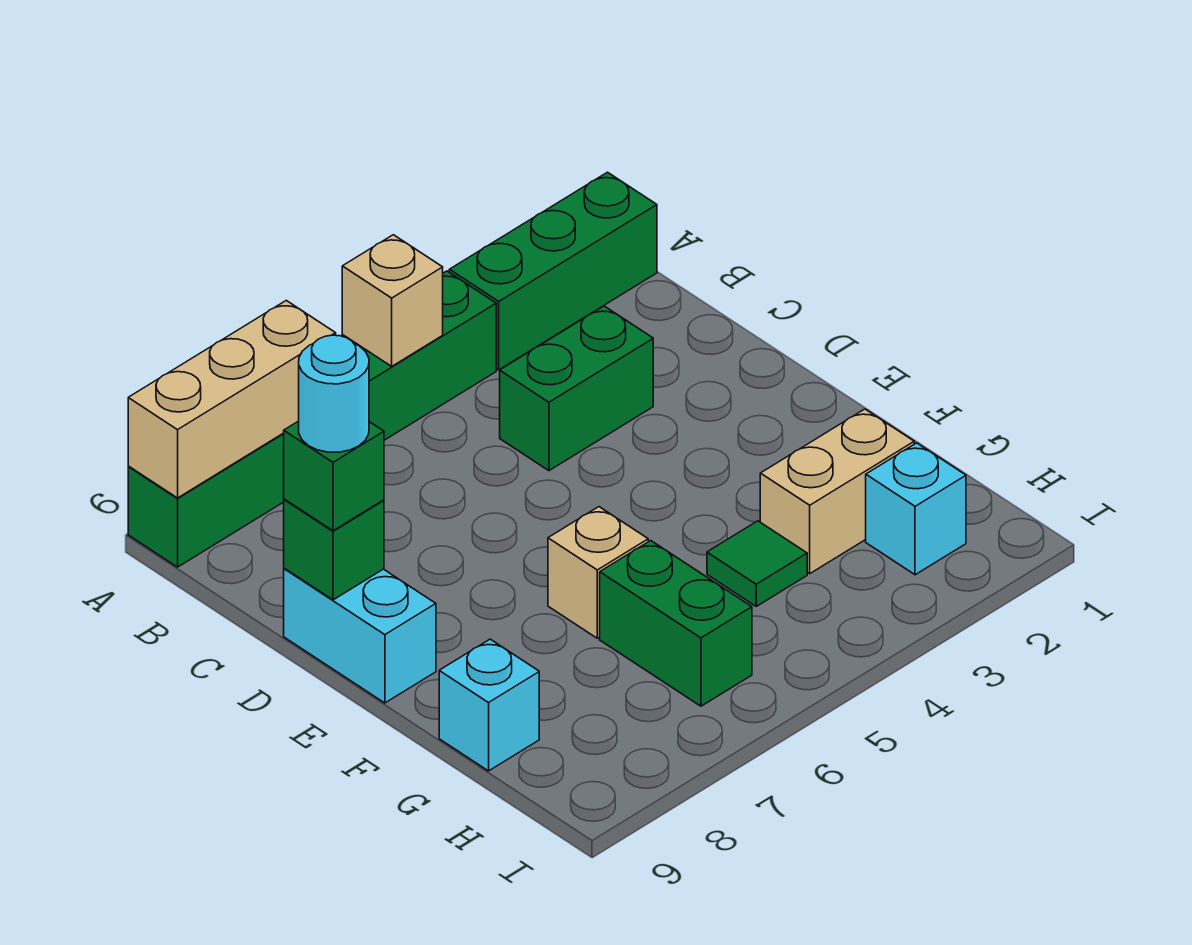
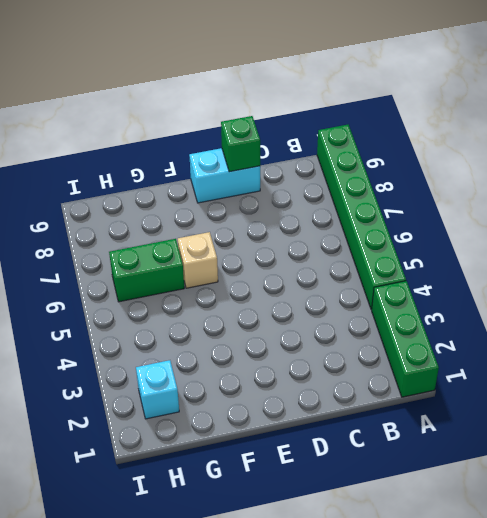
none -> green brick C3:C4 level 1
none -> tan brick G2:G3 level 1
none -> green tile G4 level 1

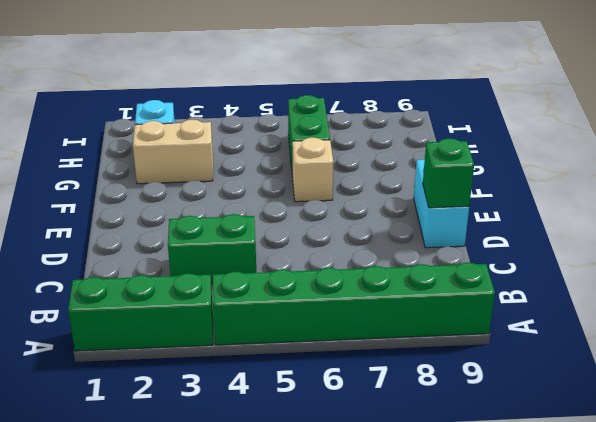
none -> green tile G4 level 1
none -> cyan brick G9 level 1
none -> tan brick A5 level 2

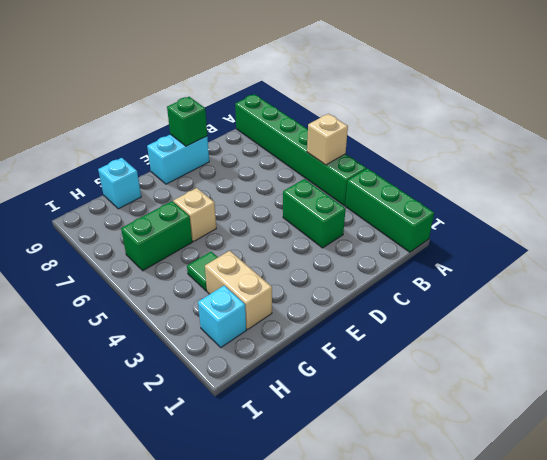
none -> tan brick A7:A9 level 2
none -> green brick D9 level 3
none -> cyan round brick D9 level 4

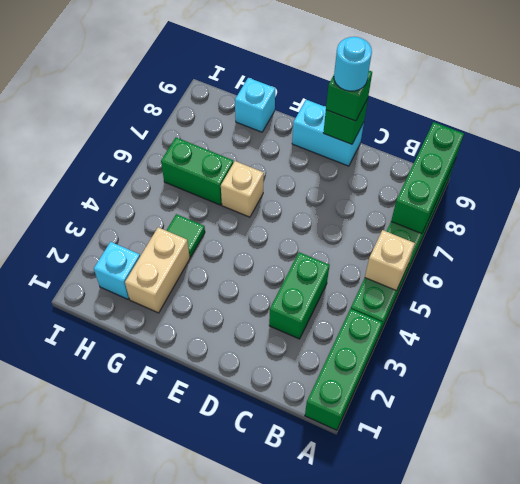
green brick A7:A9 level 2 -> tan brick A7:A9 level 2

